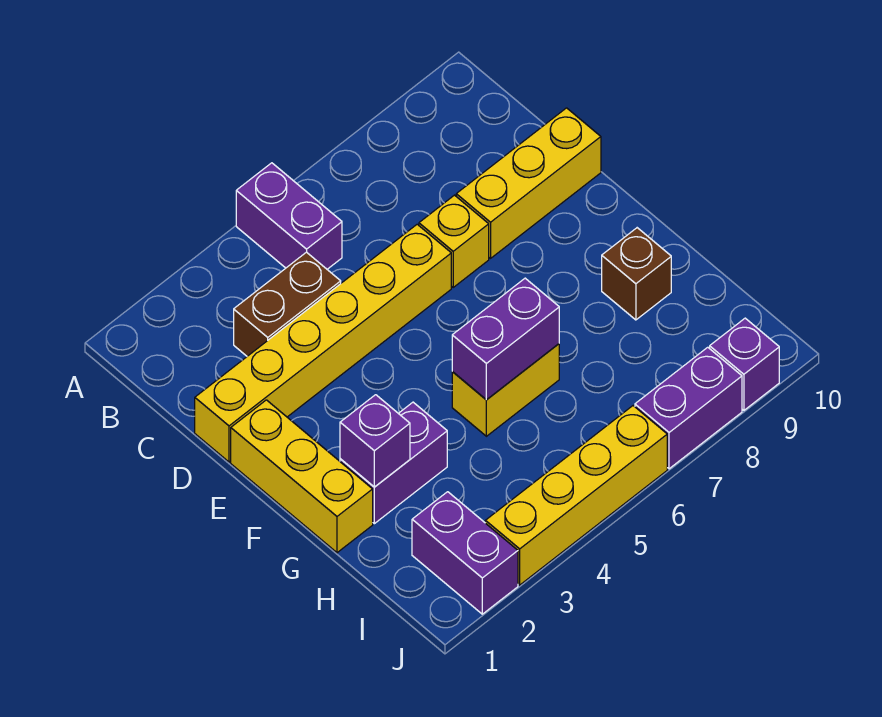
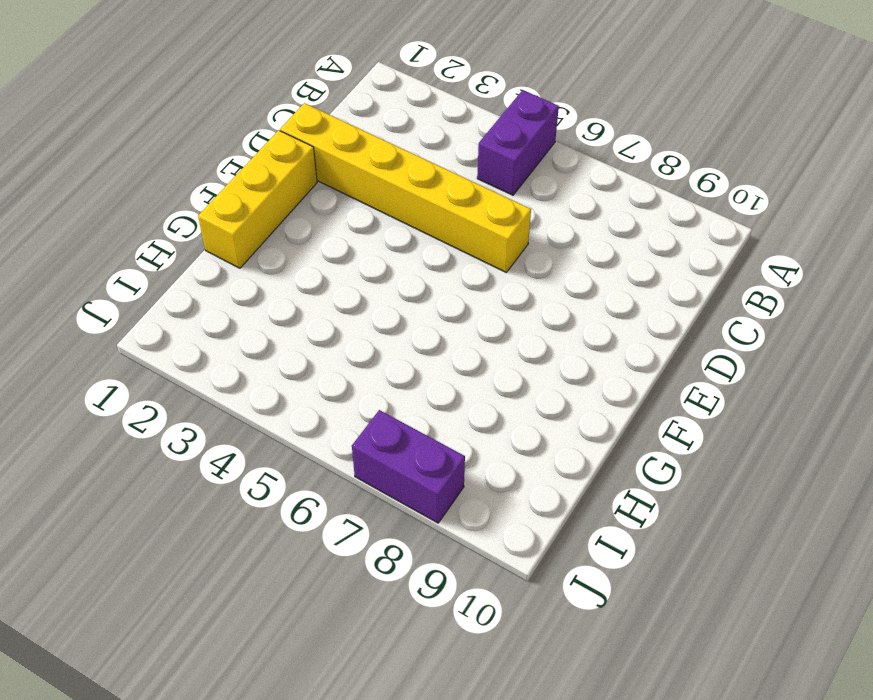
none -> brown brick C3:C4 level 1
none -> yellow brick D7 level 1
none -> yellow brick D8:D10 level 1

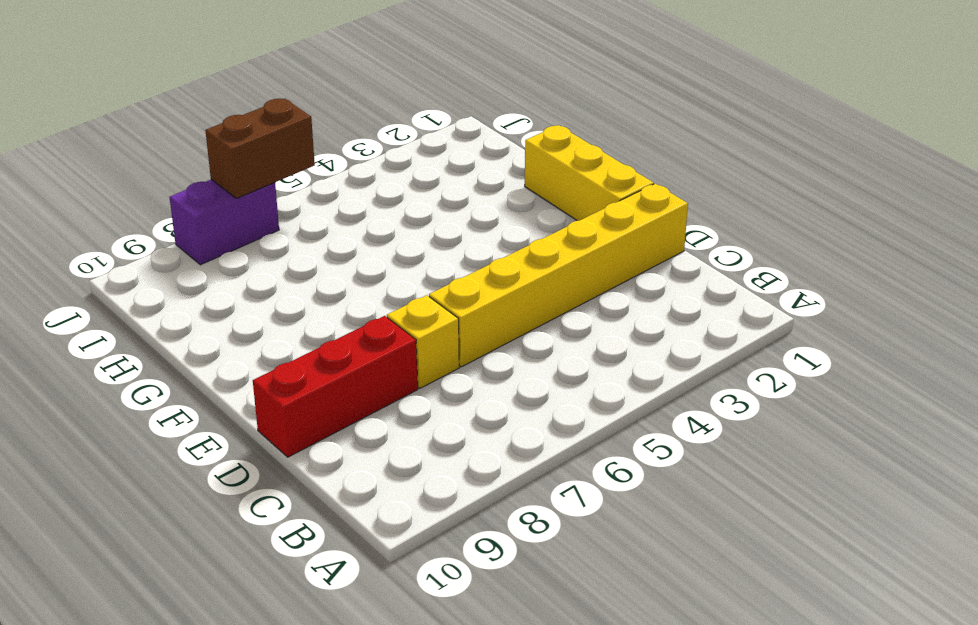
red brick D8:D10 level 1 -> yellow brick D8:D10 level 1
brown brick J6:J7 level 2 -> brown brick C3:C4 level 1
none -> purple brick A5:B5 level 1
none -> purple brick G2:G3 level 1
none -> yellow brick G5:G6 level 1

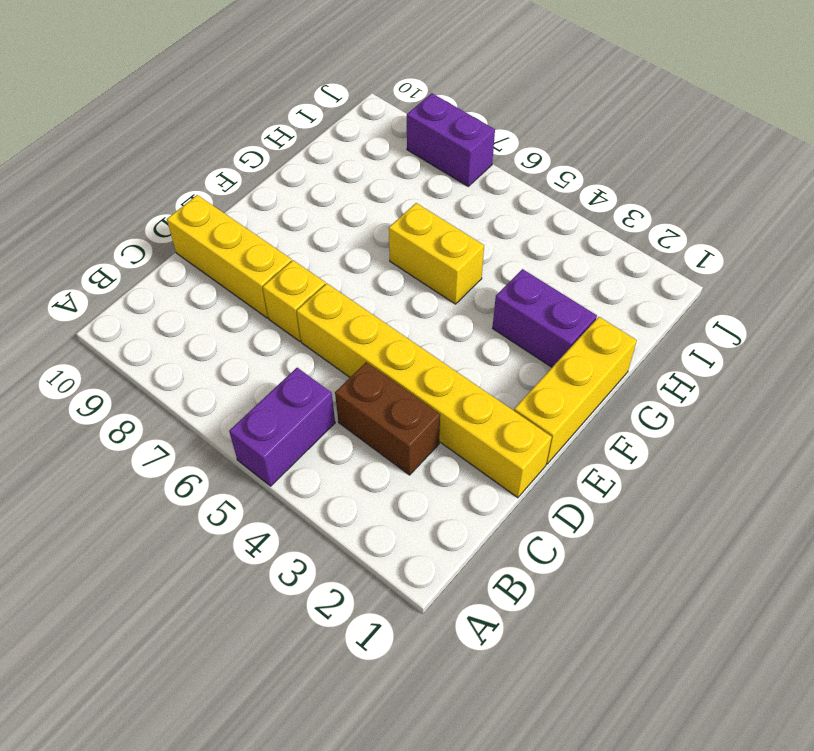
none -> brown brick G9 level 1
none -> purple brick I2:J2 level 1
none -> yellow brick J3:J6 level 1

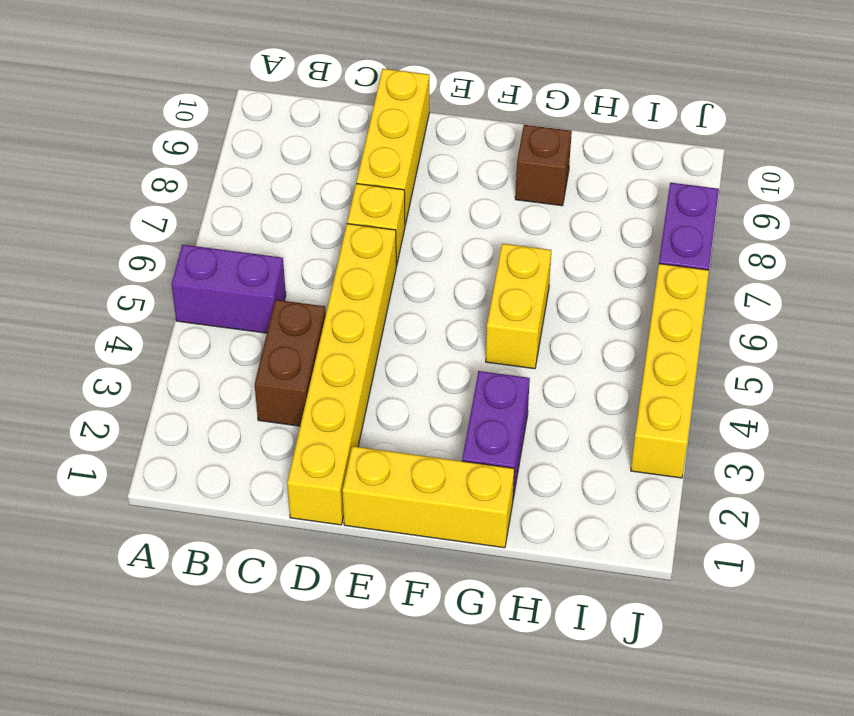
none -> purple brick I2:J2 level 1
none -> purple brick J9 level 1
none -> purple brick G2 level 2

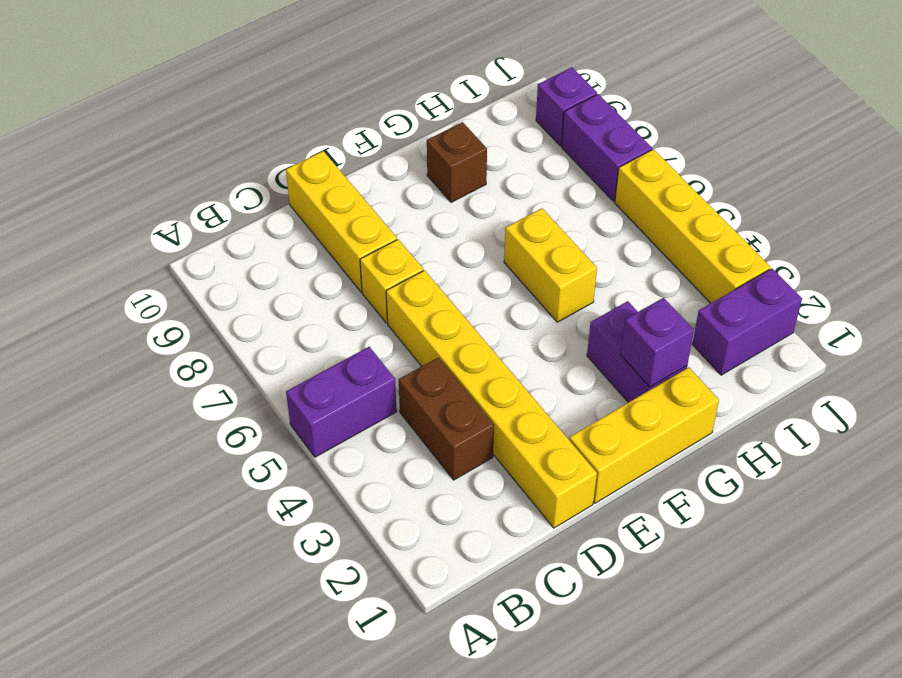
none -> purple brick G5:G6 level 2

